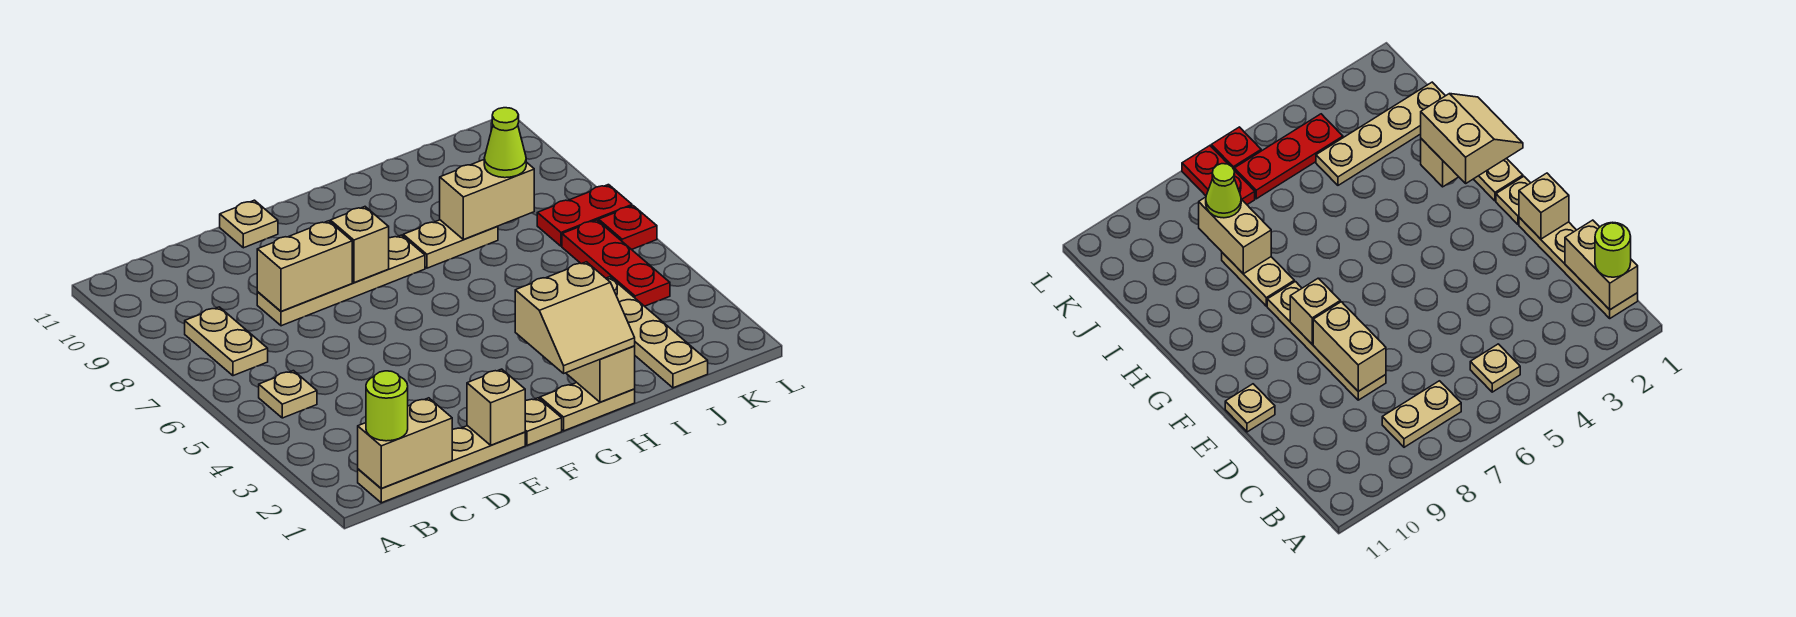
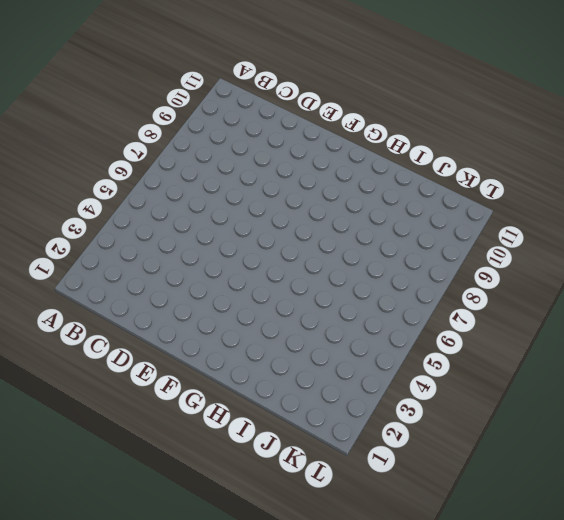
none -> tan plate B1:E1 level 1
none -> tan plate B5 level 1
none -> tan plate B7:B8 level 1

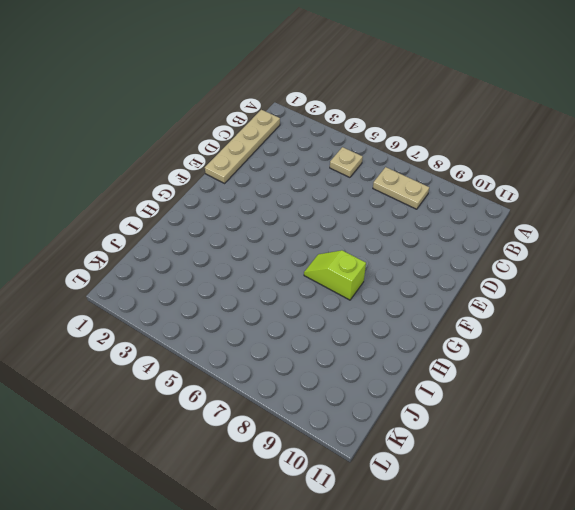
lime slope G7:G8 level 1 top 8 -> tan plate D8:G8 level 1
none -> tan plate E11 level 1
none -> tan plate F1 level 1
none -> tan plate G1:H1 level 1

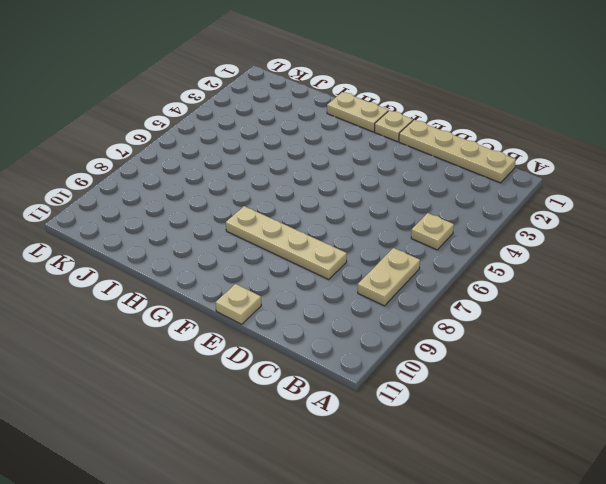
none -> tan plate H8:I8 level 1
none -> tan plate J1:J4 level 1
none -> red plate K4:K6 level 1

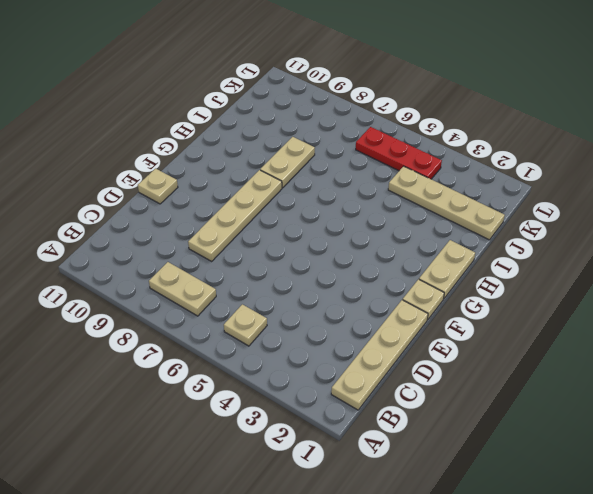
none -> red plate K7:L7 level 1
none -> red plate L6 level 1
none -> tan brick B1:C1 level 2

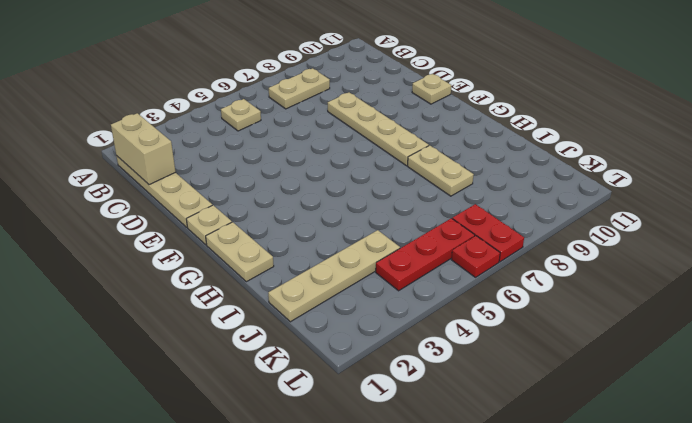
none -> tan brick D8:E8 level 2
none -> tan brick E1 level 2
none -> tan brick F8 level 2

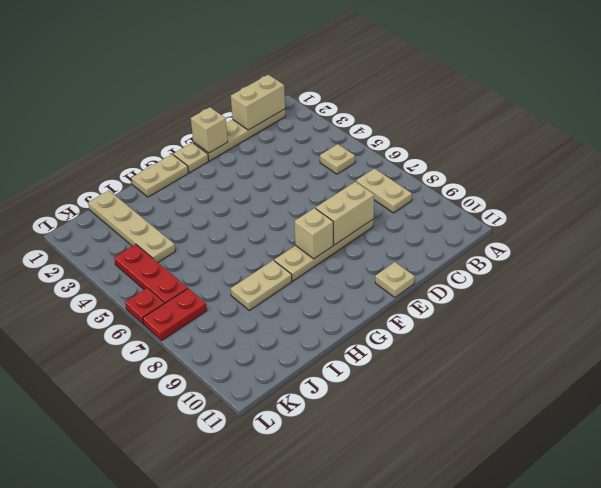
none -> tan brick H1:H2 level 2
none -> tan brick I8:J8 level 2
none -> lime round brick B1 level 3

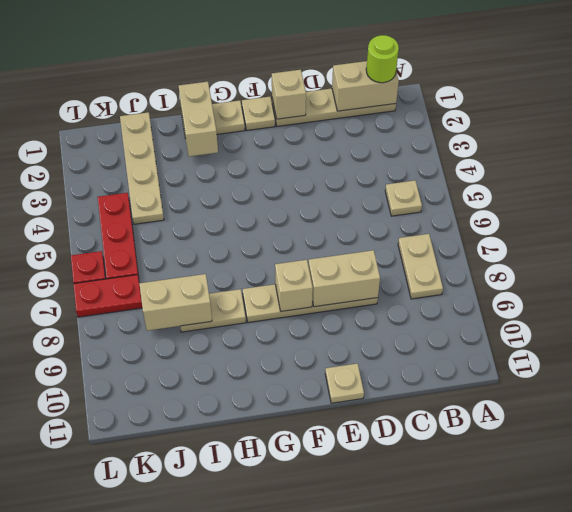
none -> tan slope G1:H2 level 3 top 2
none -> lime cone J8 level 3

